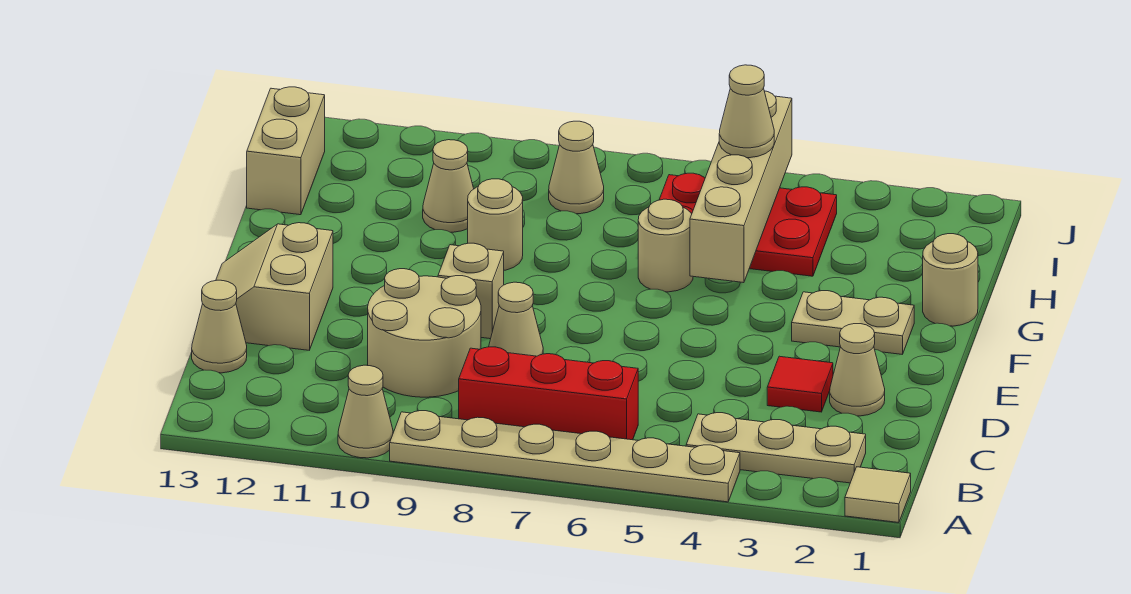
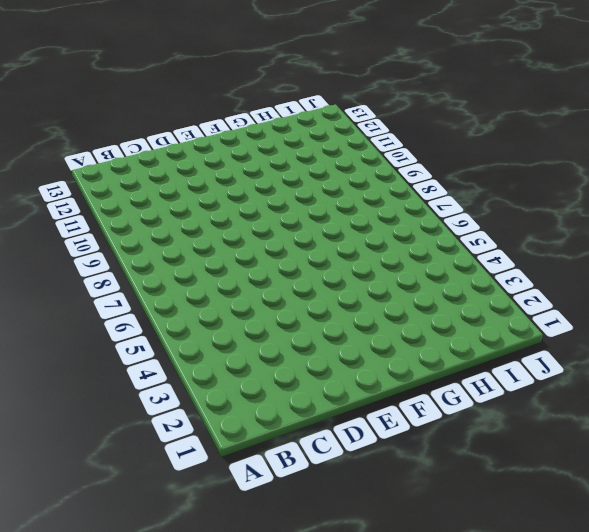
none -> tan tile A1 level 1
none -> tan plate A4:A9 level 1
none -> tan cone A10 level 1

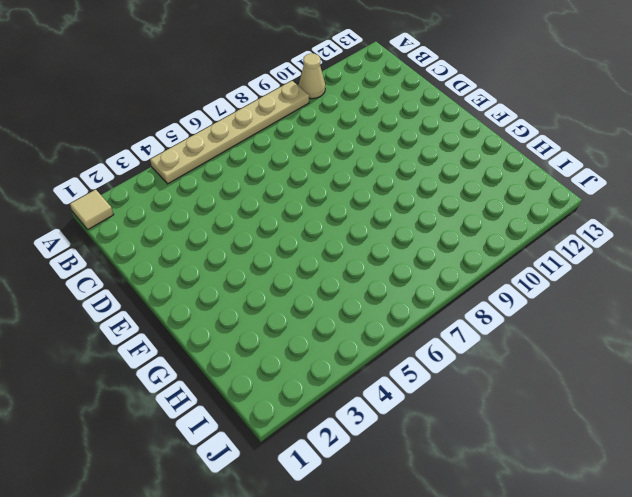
none -> tan plate B2:B4 level 1
none -> red brick B6:B8 level 1
none -> tan round brick C9:D10 level 1

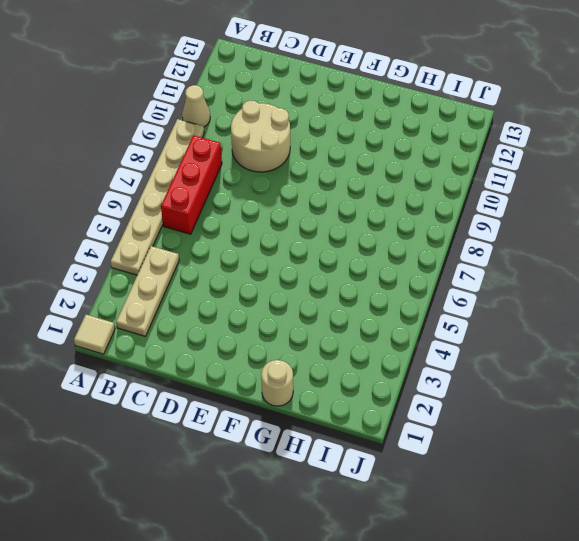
none -> tan cone C13 level 1
none -> tan cone D2 level 1
none -> red tile D3 level 1

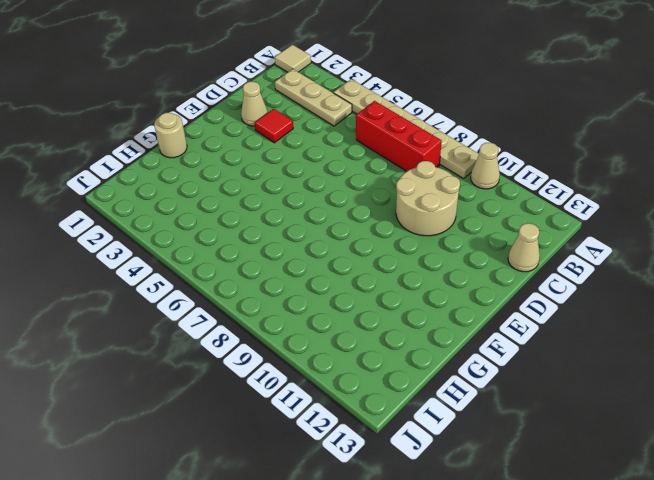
none -> tan cone D8 level 1
none -> tan slope D12:E13 level 1 top 12
none -> tan brick E9 level 1

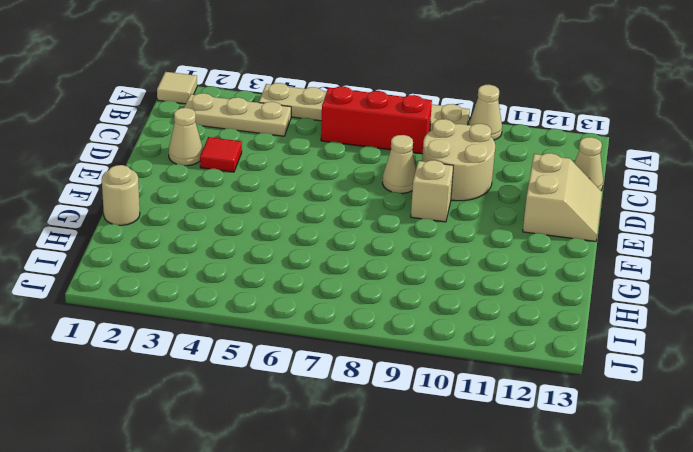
none -> tan plate F2:F3 level 1
none -> tan round brick G6 level 1
none -> tan round brick G9 level 1

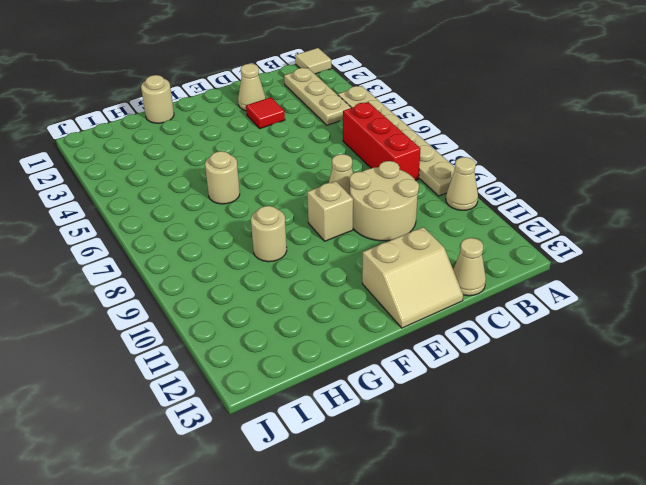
none -> tan plate F2:F3 level 1
none -> red plate H4:I6 level 1
none -> tan cone H10 level 1

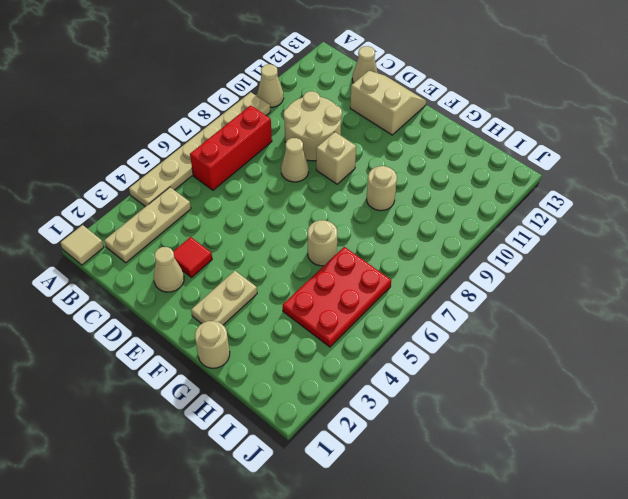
none -> tan cone H10 level 1
none -> tan brick H13:I13 level 1
none -> tan cone I8 level 1

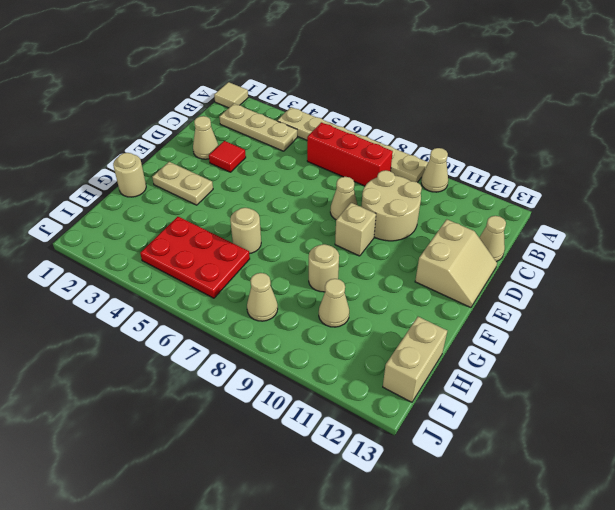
none -> tan brick G5:J5 level 2
none -> tan cone I5 level 3

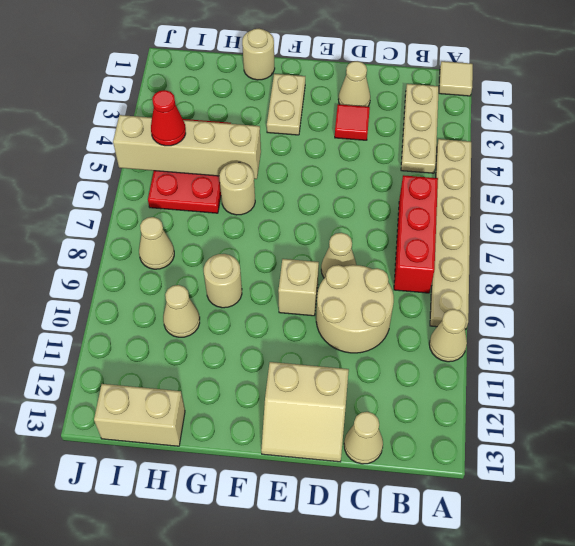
red cone I5 level 3 -> tan cone I5 level 3

